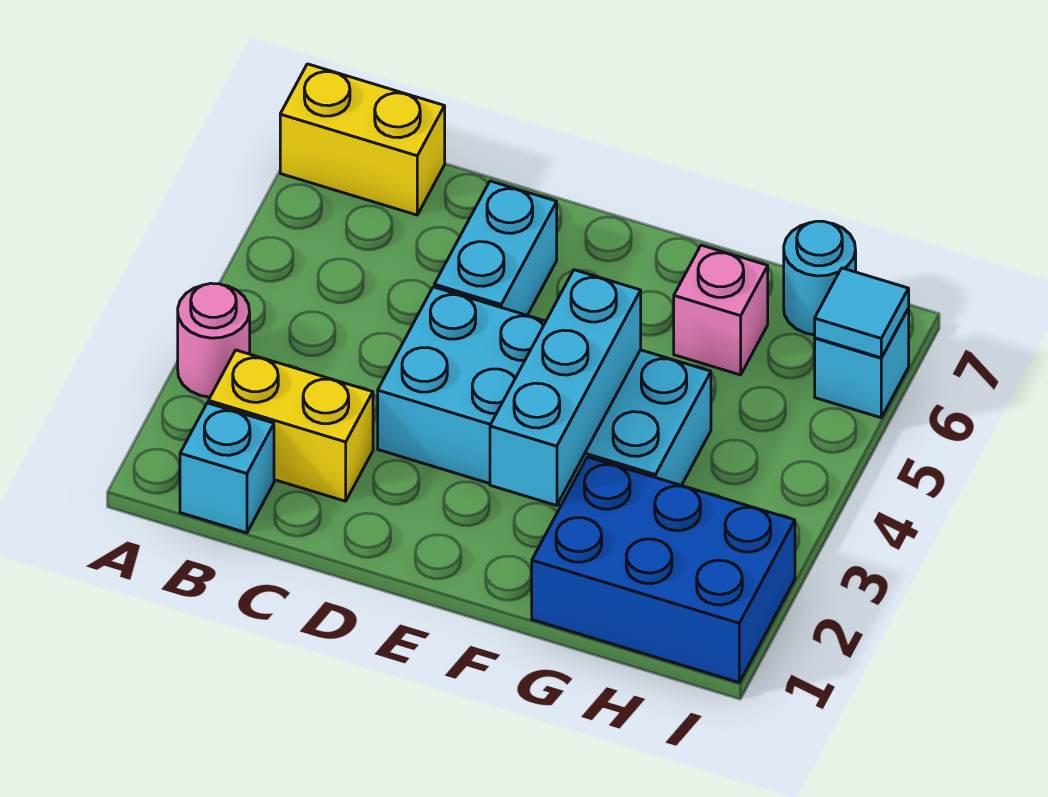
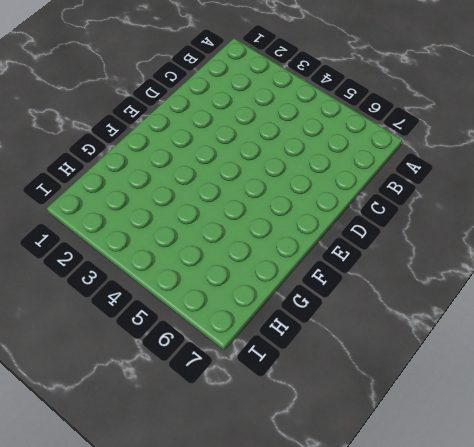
none -> pink round brick A3 level 1
none -> yellow brick A7:B7 level 1
none -> cyan brick B1 level 1

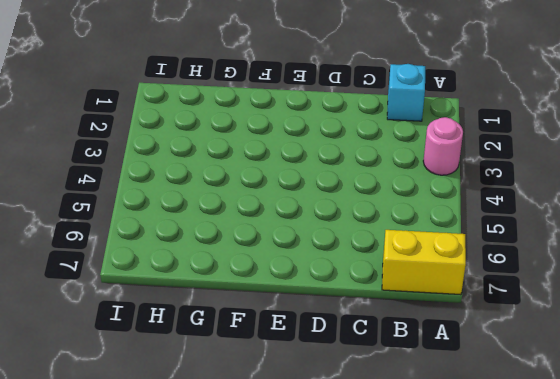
none -> yellow brick B2:C2 level 1
none -> cyan brick D3:G4 level 1
none -> cyan brick D5:D6 level 1

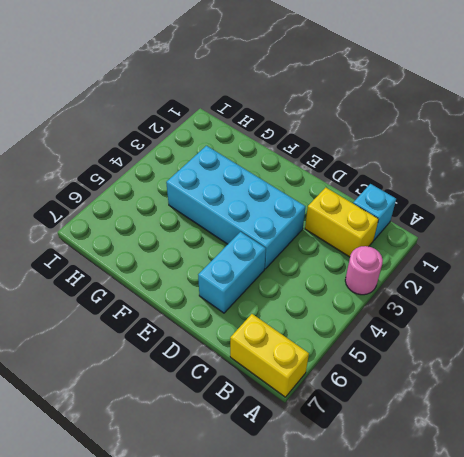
none -> blue brick G1:I2 level 1
none -> pink brick G6 level 1
none -> cyan round brick H7 level 1

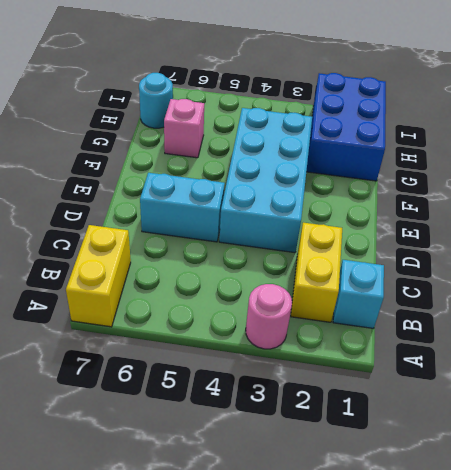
none -> cyan brick I6 level 1
none -> cyan brick F2:F4 level 2
none -> cyan tile I6 level 2

